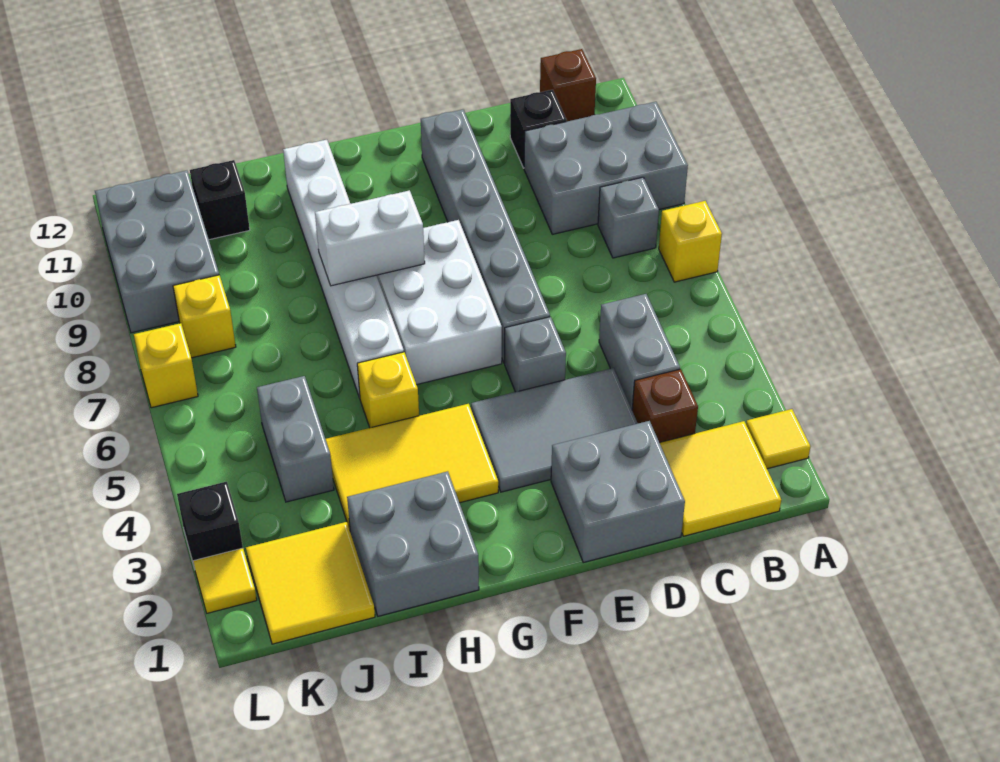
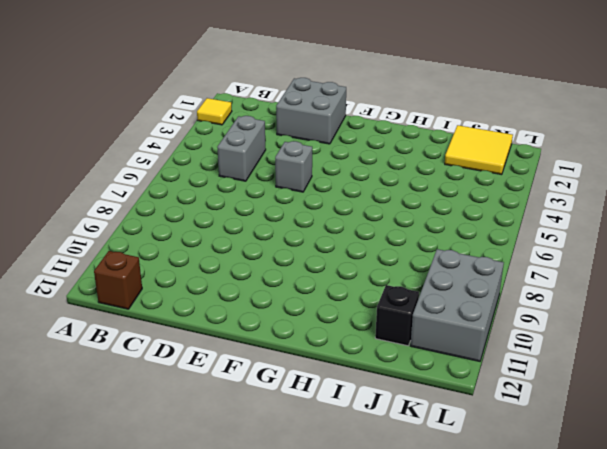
none -> yellow brick A7 level 1
none -> grey brick A9:C10 level 1
none -> yellow tile B1:C2 level 1

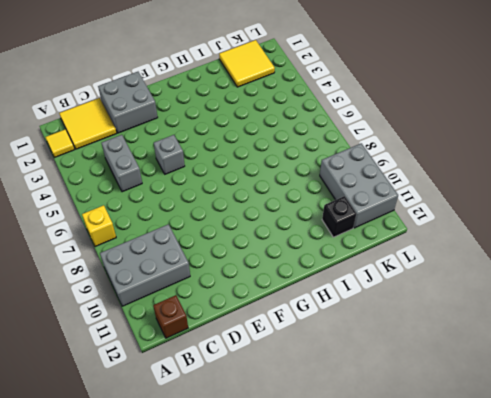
none -> grey brick B8 level 1
none -> brown brick C3 level 1
none -> black brick C11 level 1

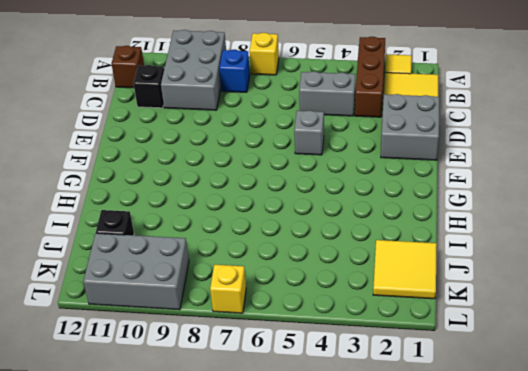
brown brick A3:C3 level 1 -> brown brick C3 level 1
blue brick B8 level 1 -> grey brick B8 level 1
none -> grey tile D3:F4 level 1
none -> grey brick E6:E11 level 1
none -> white brick F6:G8 level 1

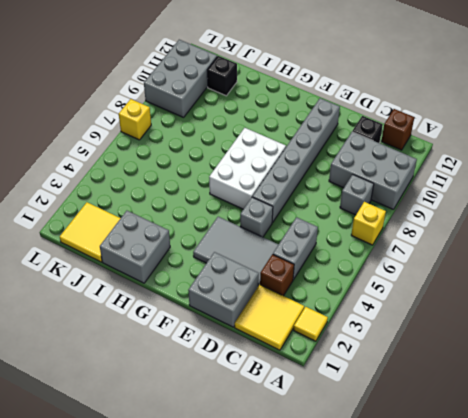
none -> yellow tile G3:I4 level 1
none -> yellow brick H5 level 1
none -> white brick H6:H11 level 1

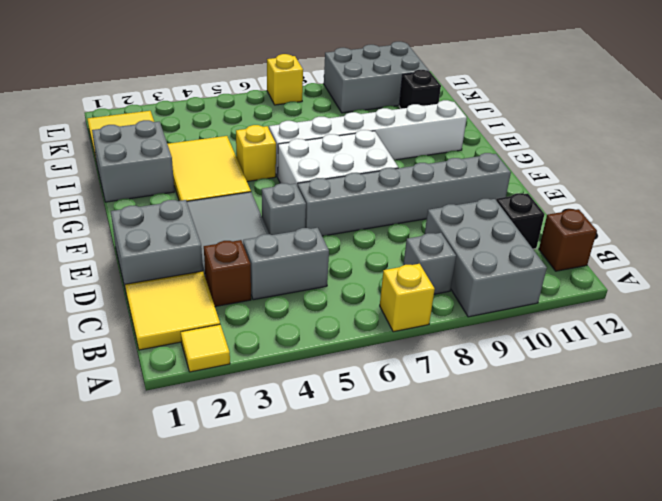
none -> grey brick J4:J5 level 1
none -> yellow brick K8 level 1
none -> yellow tile L2 level 1

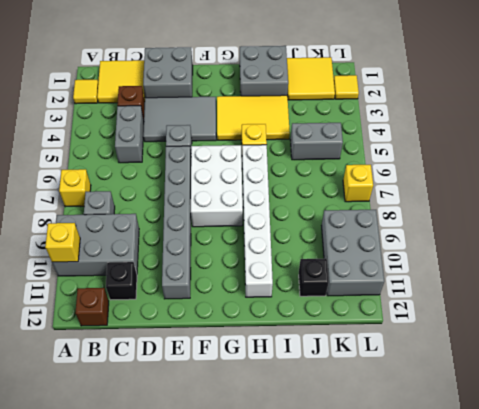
yellow brick A10 level 2 -> yellow brick K8 level 1
grey brick J5:K5 level 1 -> grey brick J4:J5 level 1
none -> black brick L3 level 1
none -> white brick G8:H8 level 2

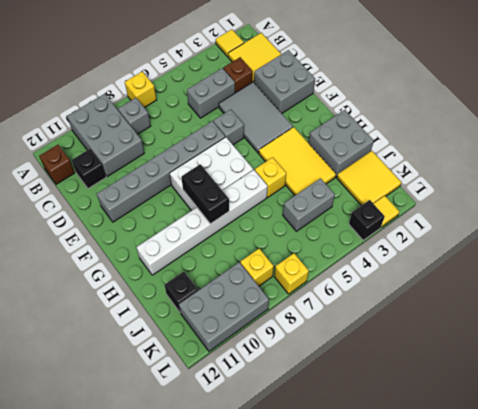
black brick G8:H8 level 2 -> white brick G8:H8 level 2

